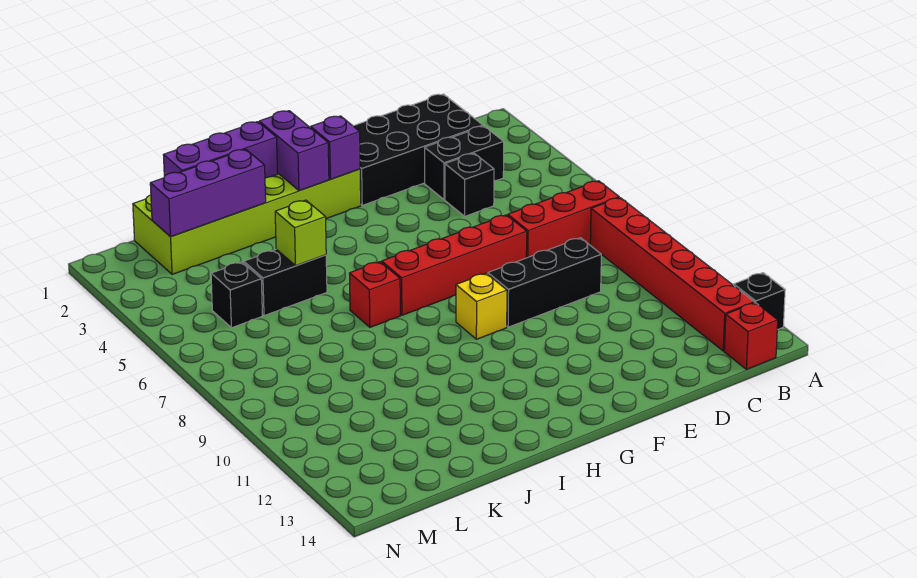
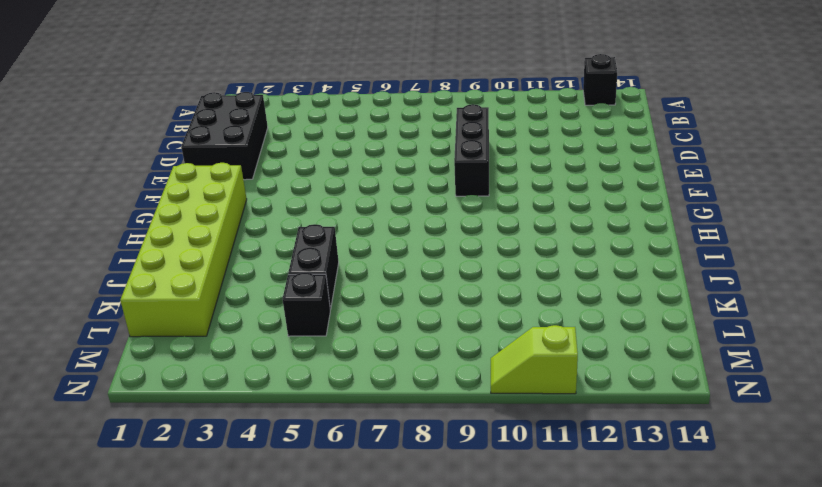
black brick C1:E2 level 1 -> black brick C1:F2 level 1
lime slope N10:N11 level 1 top 11 -> none
none -> red brick B7:D7 level 1
none -> red brick B8:B13 level 1
none -> red brick B14 level 1

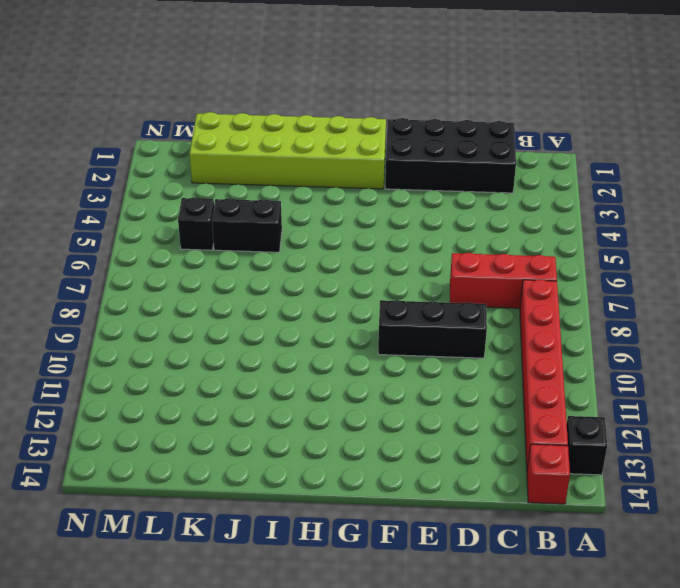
none -> black brick C3:D3 level 1
none -> black brick D4 level 1
none -> red brick E7:H7 level 1

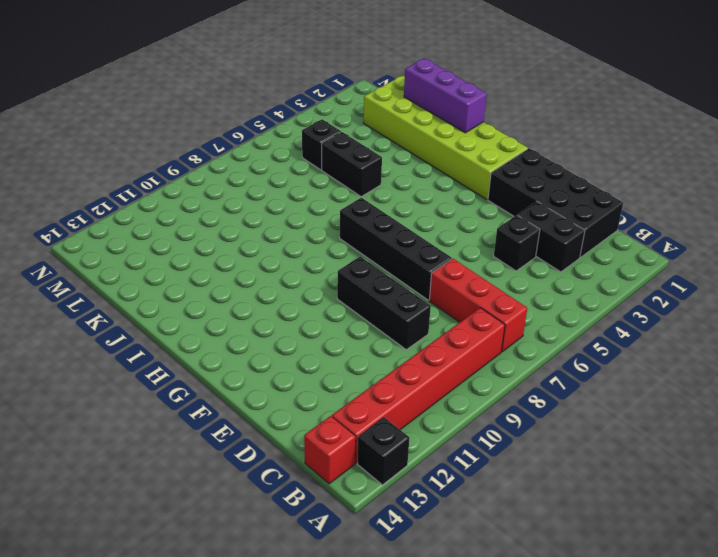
black brick E7:H7 level 1 -> red brick E7:H7 level 1
none -> yellow brick G9 level 1
none -> red brick I7 level 1
none -> purple brick G2 level 2

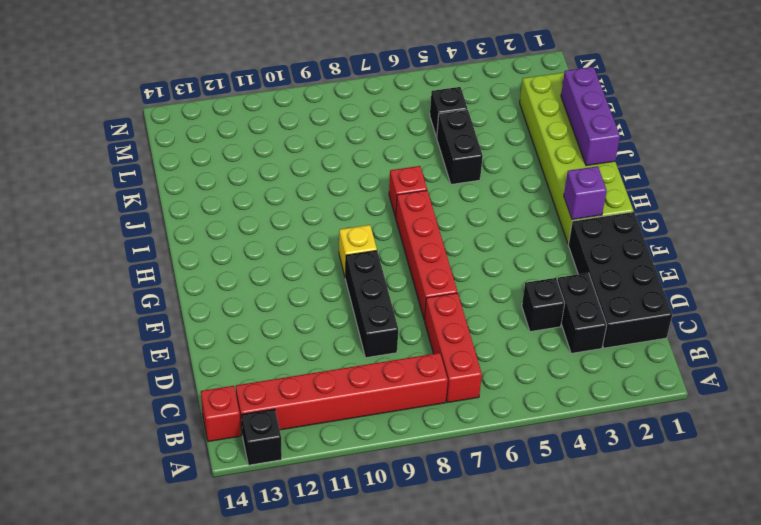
none -> purple brick H1:H2 level 2
none -> purple brick J2:L2 level 2
none -> lime brick J5 level 2

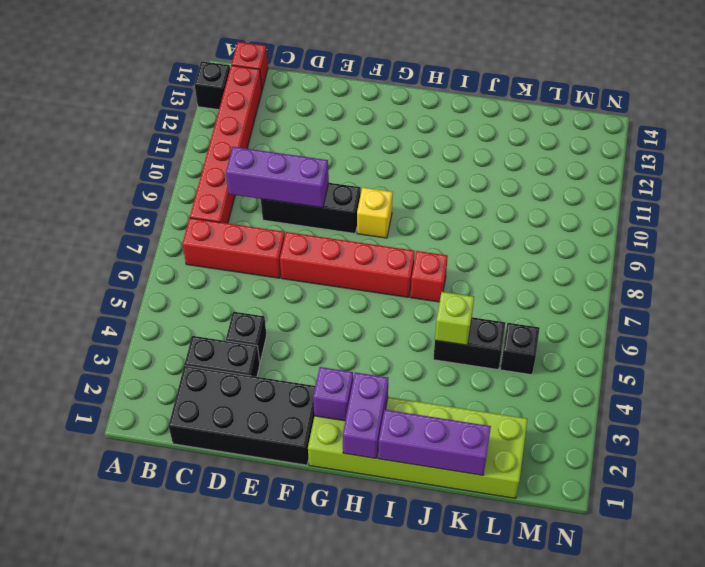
purple brick C9:E9 level 2 -> purple brick J2:L2 level 2

